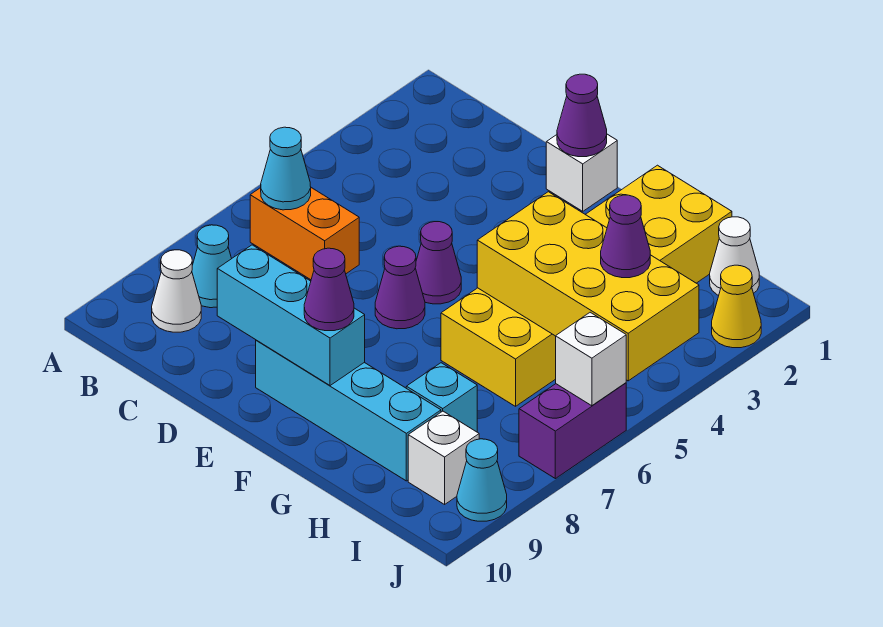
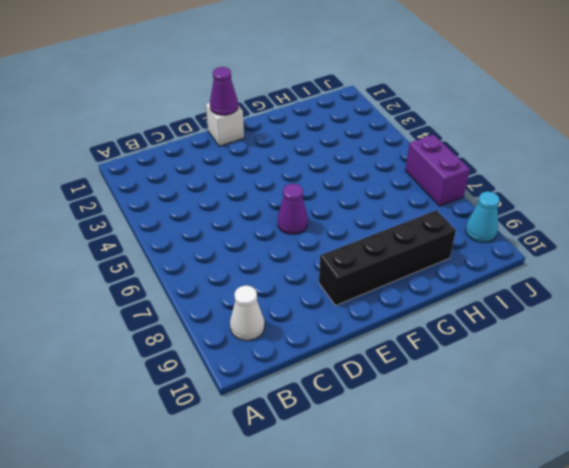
black brick E9:H9 level 1 -> cyan brick E9:H9 level 1
none -> orange brick B6:C6 level 1
none -> cyan cone B8 level 1
none -> purple cone E5 level 1

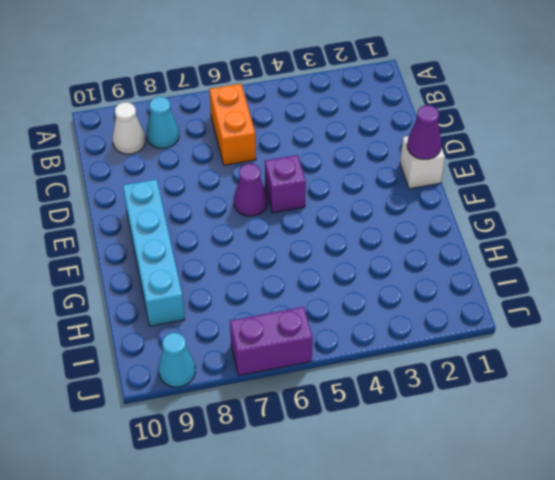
purple brick E5 level 1 -> purple cone E5 level 1
none -> yellow brick G1:H6 level 1
none -> cyan brick H8 level 1
none -> white cone I1 level 1

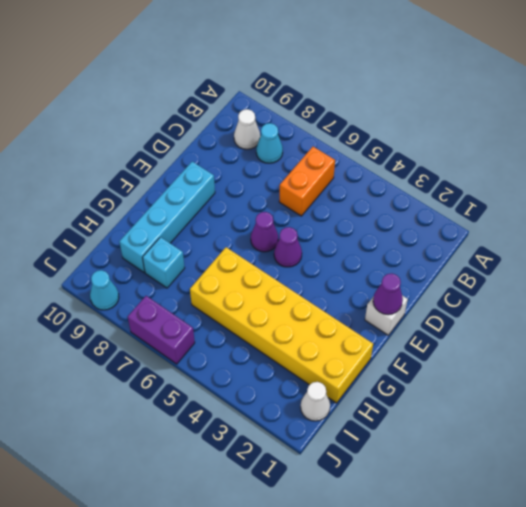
none -> white brick I9 level 1
none -> yellow cone J2 level 1
none -> cyan cone B6 level 2

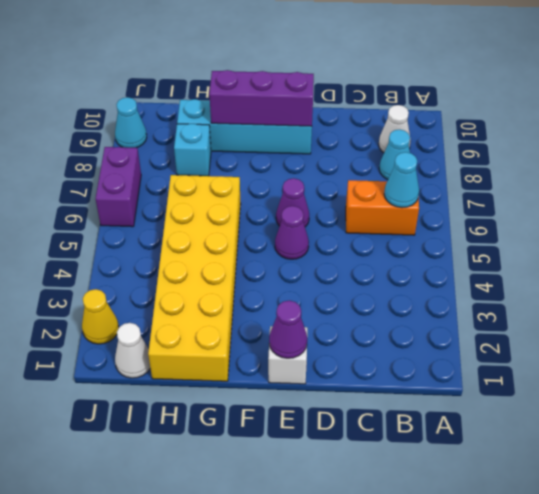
purple brick E9:G9 level 2 -> cyan brick D9:F9 level 2
none -> white brick I9 level 1
none -> yellow brick G4:J5 level 2
none -> white brick J6 level 2

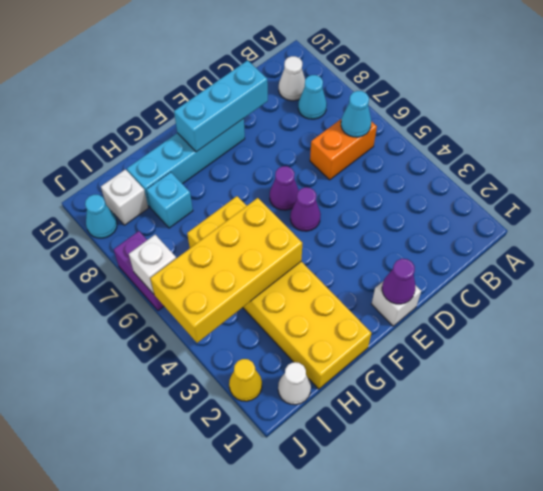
none -> purple cone F9 level 3
none -> purple cone I4 level 3

